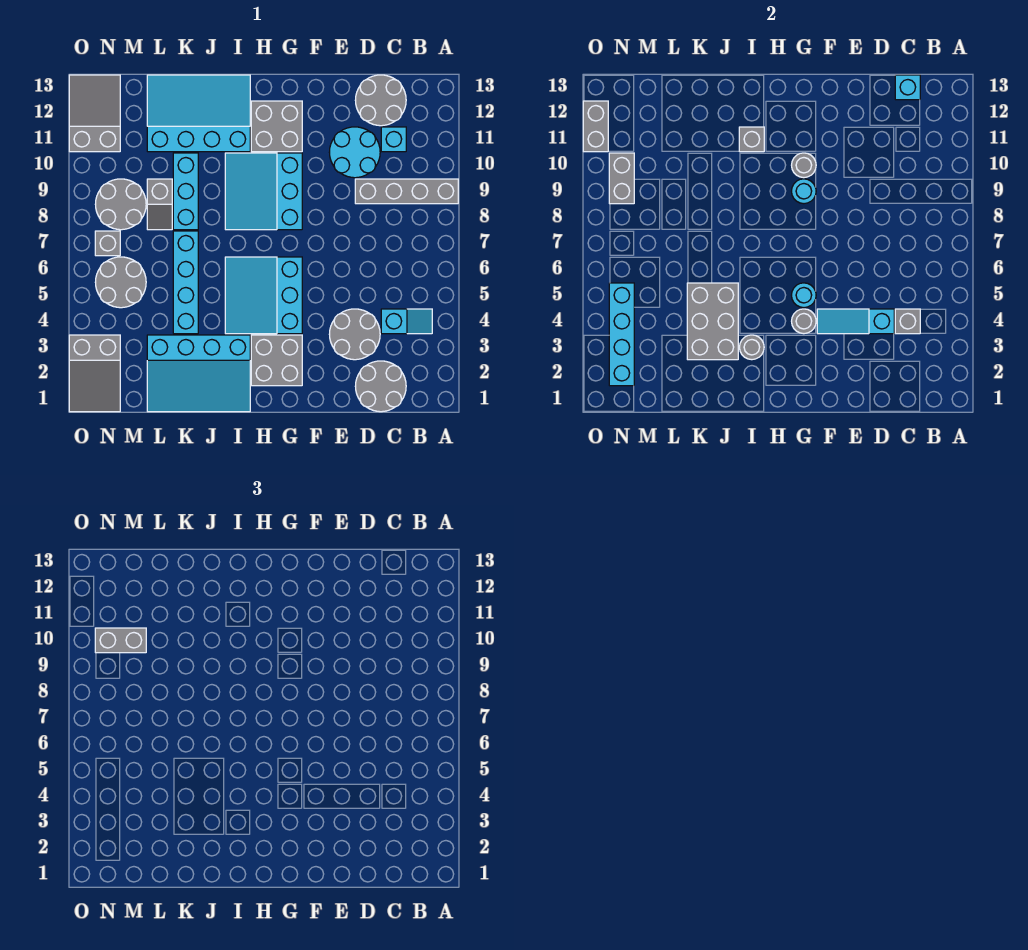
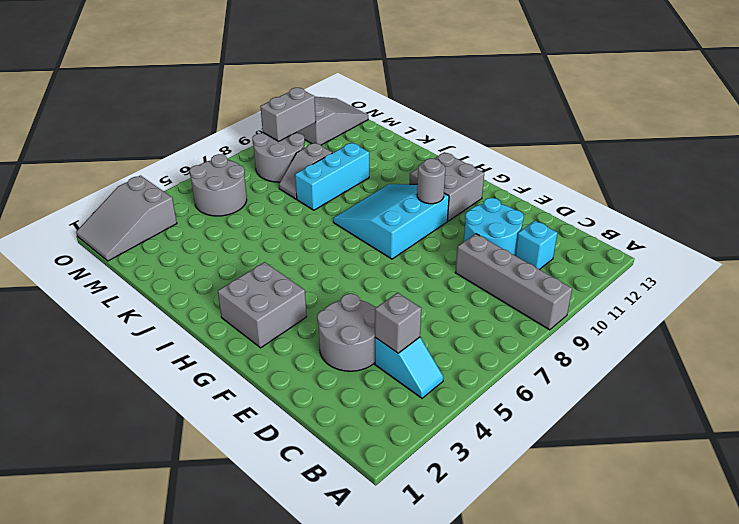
none -> grey round brick C1:D2 level 1
none -> grey round brick C12:D13 level 1
none -> cyan slope G4:I6 level 1 top G
none -> cyan slope I1:L3 level 1 top 3

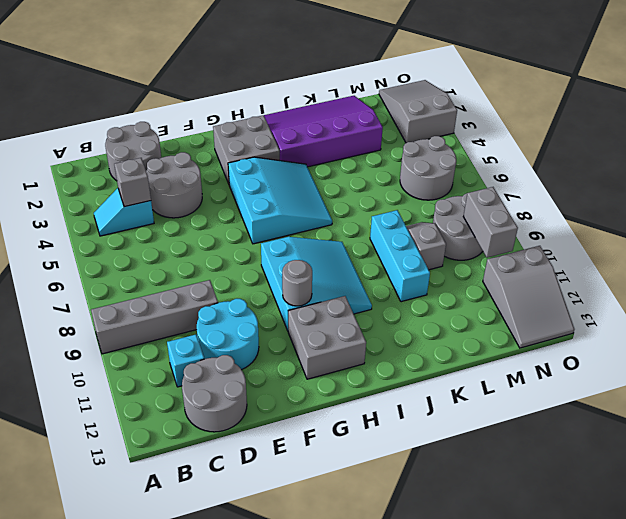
purple slope I1:L3 level 1 top 3 -> cyan slope I1:L3 level 1 top 3
none -> cyan slope I11:L13 level 1 top 11
none -> cyan brick K4:K7 level 1
none -> grey brick N7 level 1
none -> cyan brick C13 level 2

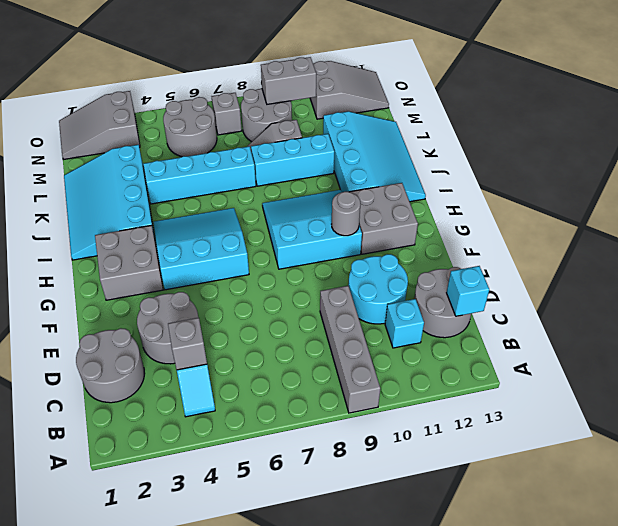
none -> cyan slope D4:F4 level 2 top D
none -> grey round brick G4 level 2
none -> cyan round brick G5 level 2
none -> cyan round brick G9 level 2

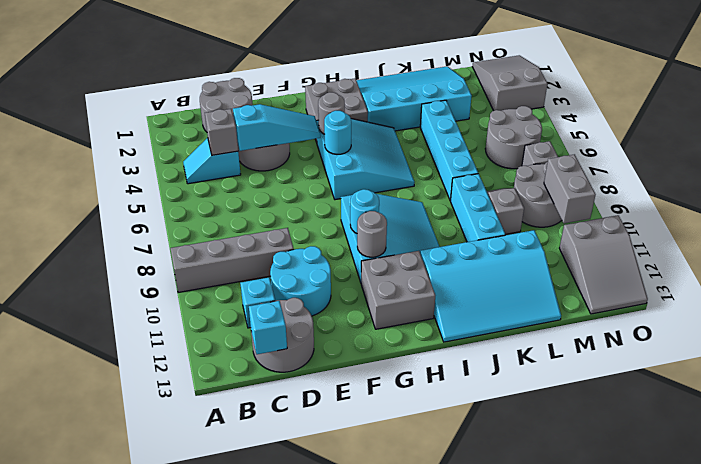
none -> grey round brick I3 level 2
none -> grey brick I11 level 2
none -> grey brick J3:K5 level 2
none -> cyan brick N2:N5 level 2

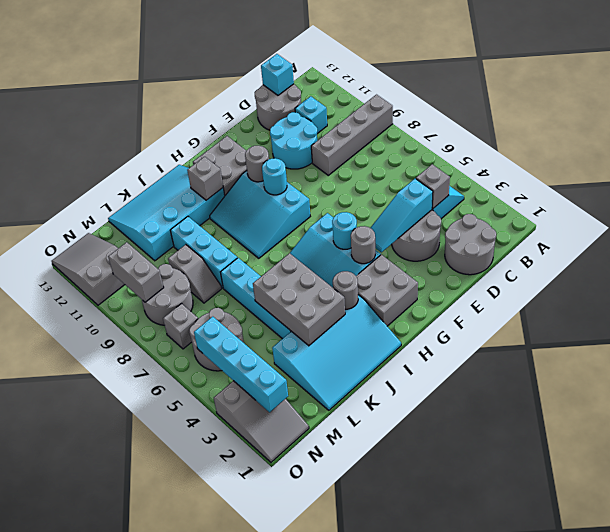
none -> grey brick O11:O12 level 2
none -> grey brick M10:N10 level 3

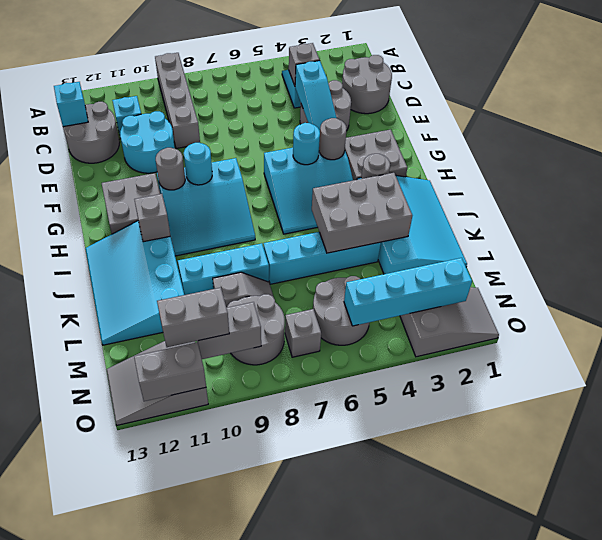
grey brick N10:N11 level 3 -> grey brick M10:N10 level 3

